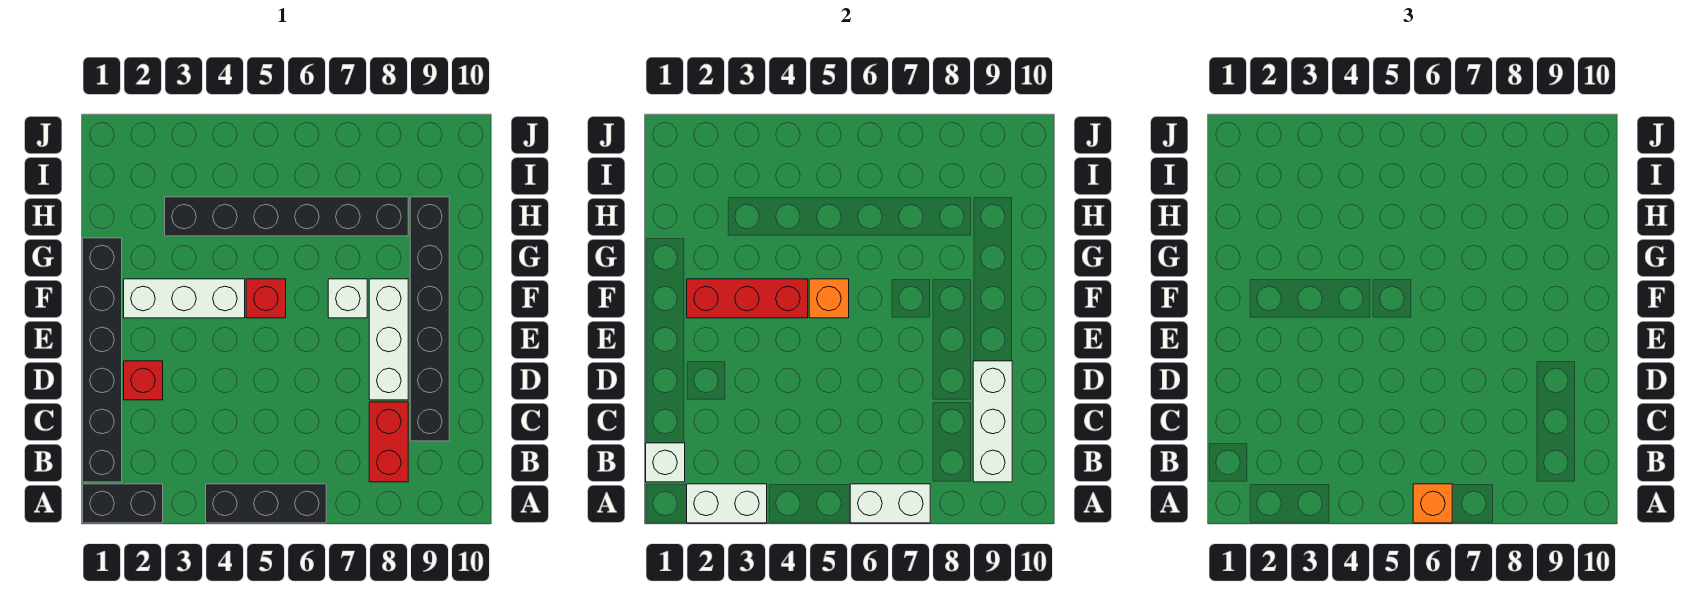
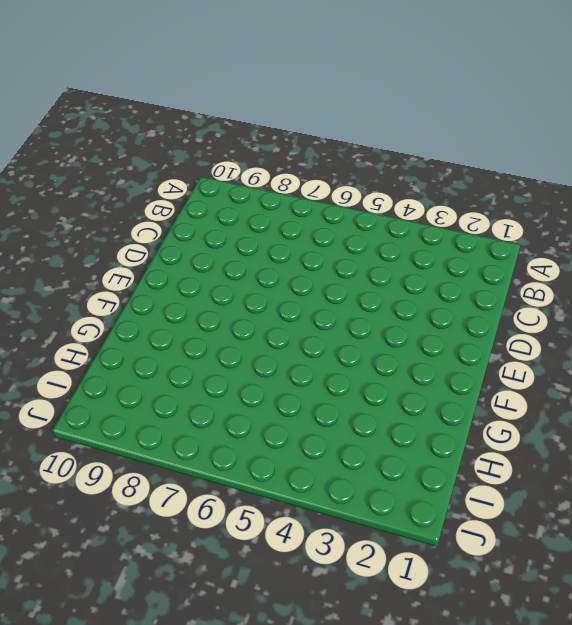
none -> black brick A1:A2 level 1
none -> black brick A4:A6 level 1
none -> black brick B1:G1 level 1

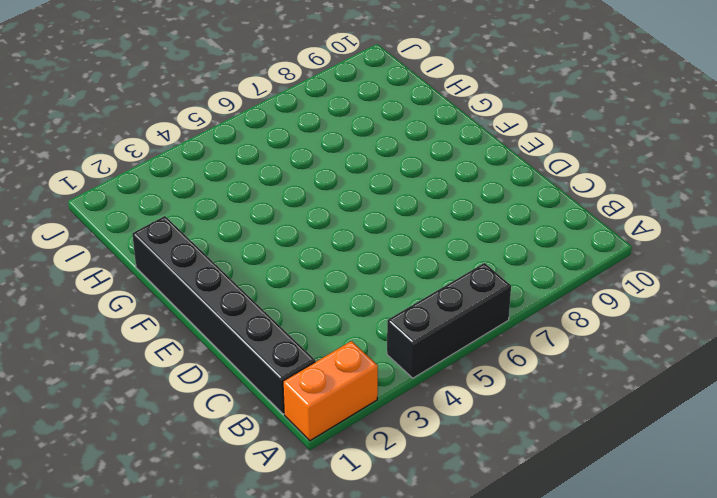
orange brick A1:A2 level 1 -> black brick A1:A2 level 1
none -> red brick B8:C8 level 1
none -> black brick C9:H9 level 1
none -> red brick D2 level 1

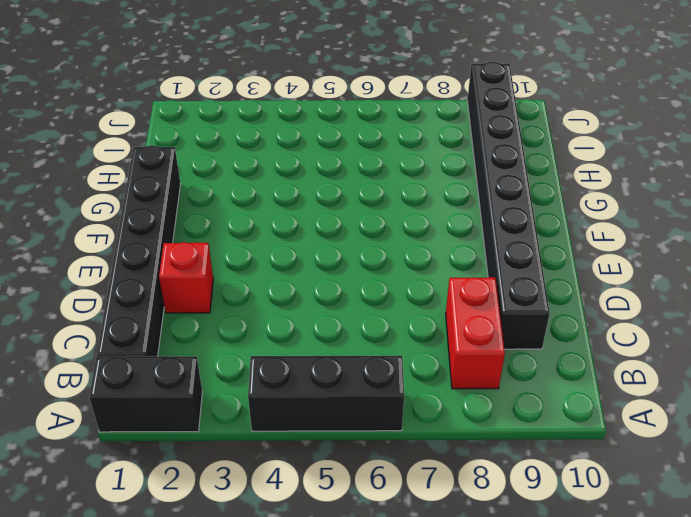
black brick C9:J9 level 1 -> black brick C9:H9 level 1
none -> white brick D8:F8 level 1
none -> white brick F2:F4 level 1
none -> red brick F5 level 1

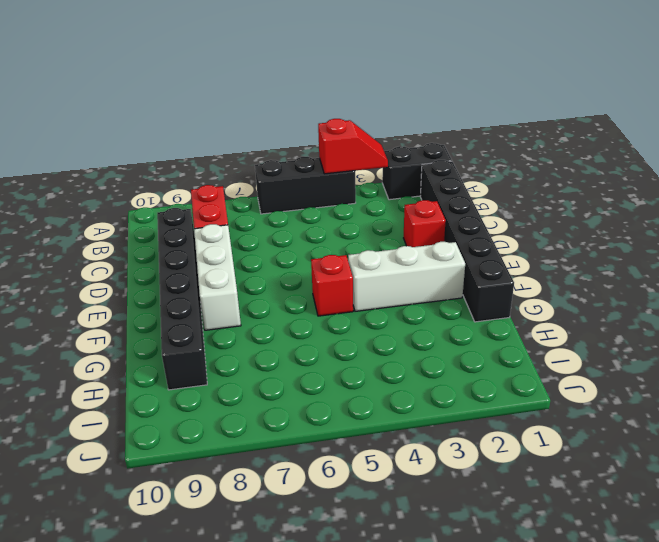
red slope A3:A4 level 2 top 4 -> white brick A2:A3 level 2
none -> white brick F7 level 1
none -> black brick H3:H8 level 1
none -> white brick A6:A7 level 2

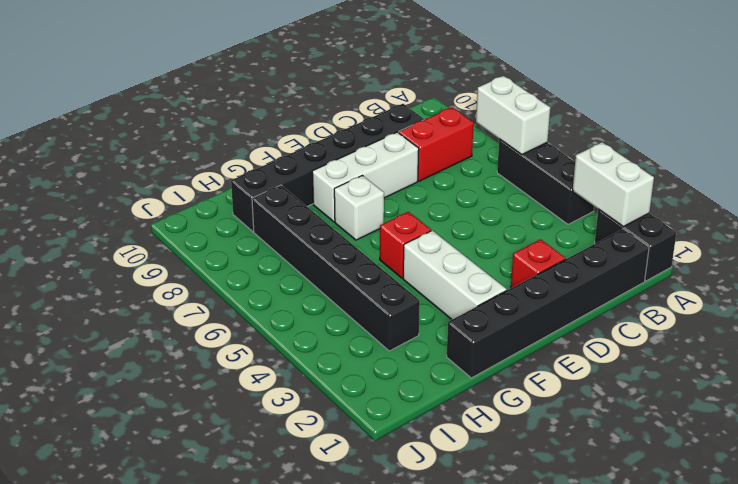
none -> white brick B1 level 2
none -> white brick B9:D9 level 2
none -> red brick F2:F4 level 2

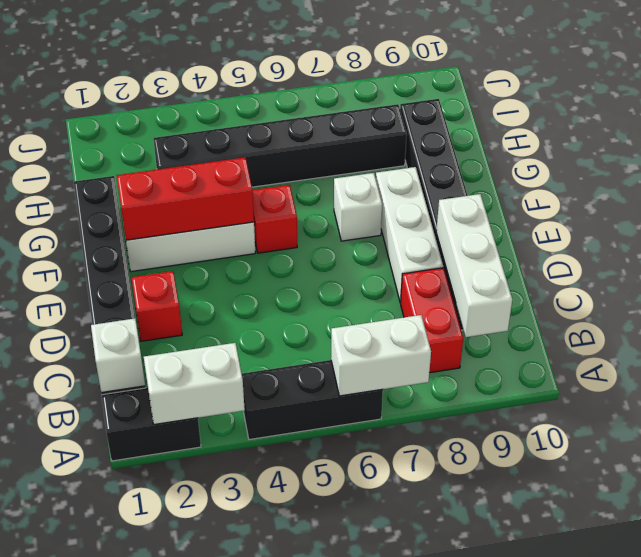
none -> orange brick F5 level 2
none -> orange brick A6 level 3

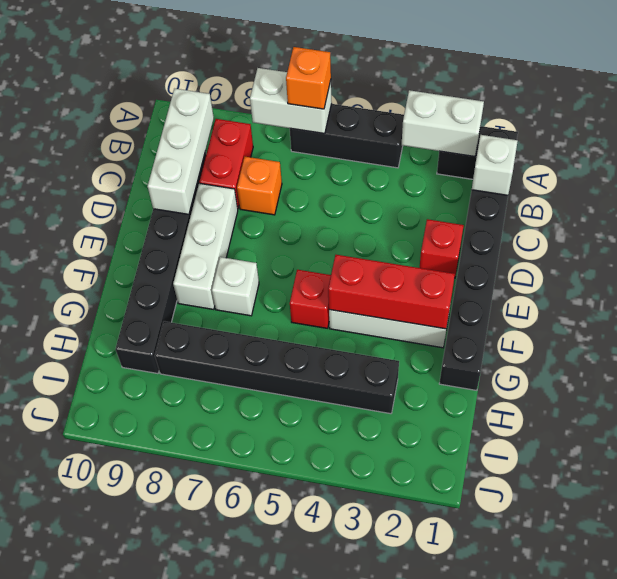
orange brick C7 level 1 -> orange brick F5 level 2

